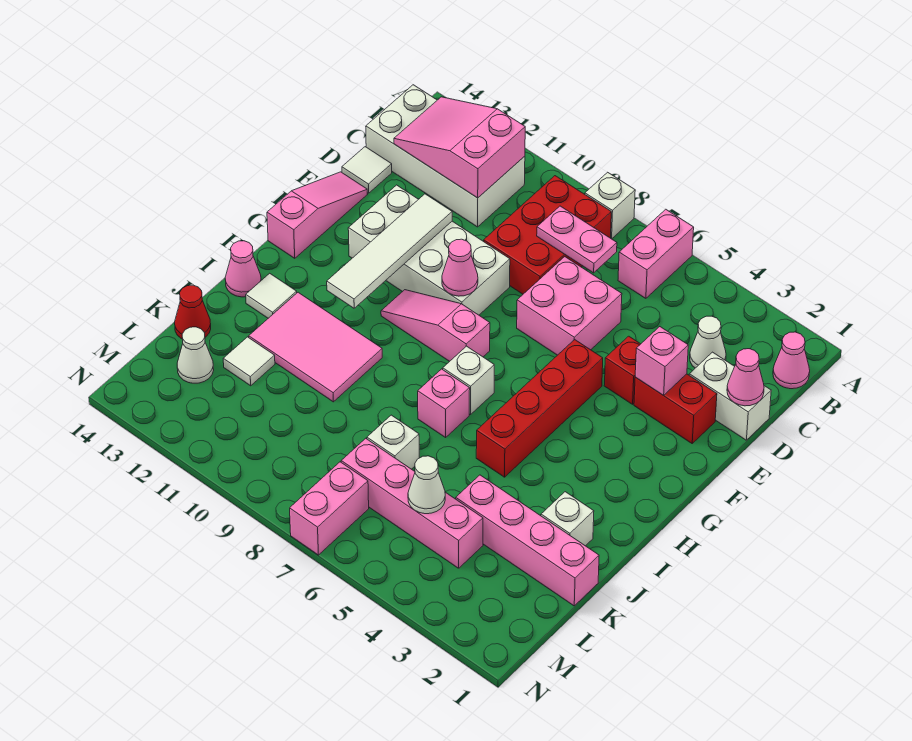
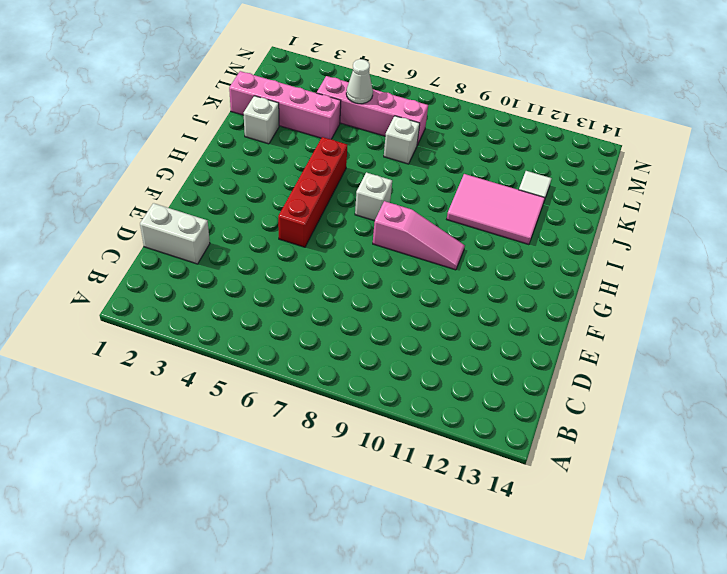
none -> pink brick A6:B6 level 1
none -> white brick A8 level 1
none -> pink cone B1 level 1
none -> red brick B8:D9 level 1

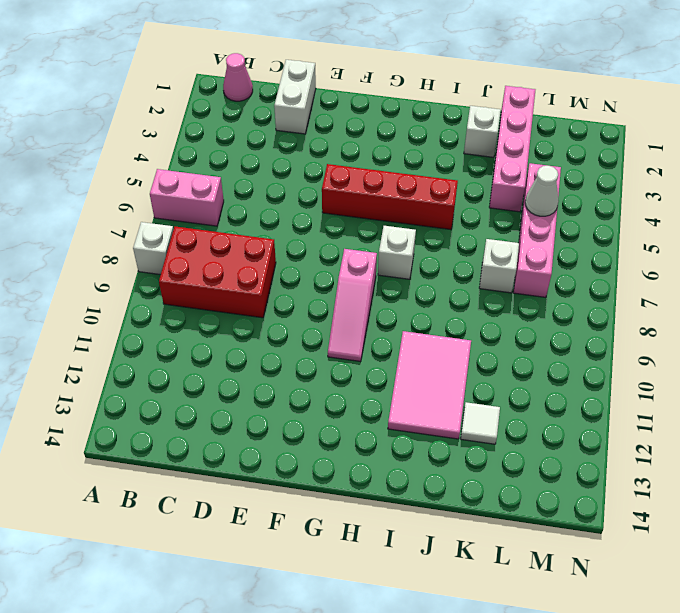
none -> white brick B11:C14 level 1
none -> white cone C3 level 1
none -> pink brick D6:E7 level 1
none -> white tile D14 level 1

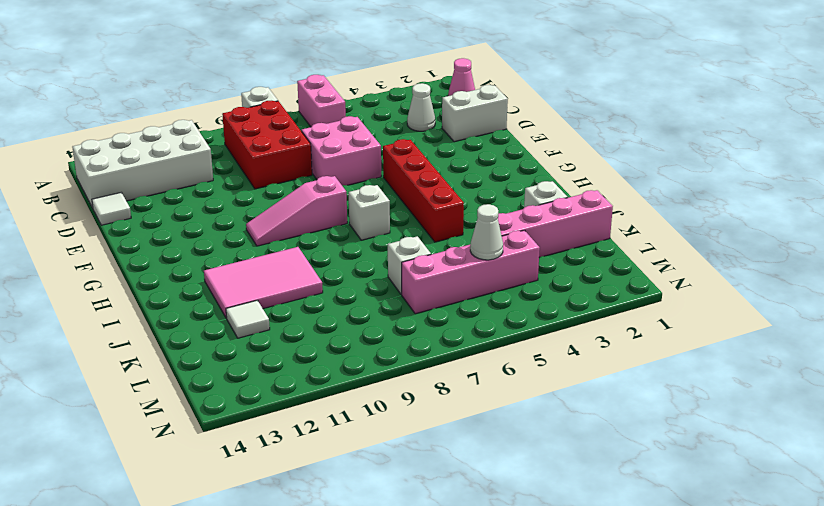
none -> red brick E2:E3 level 1
none -> red brick E4 level 1
none -> white brick E9:F12 level 1
none -> pink slope E14:G14 level 1 top G

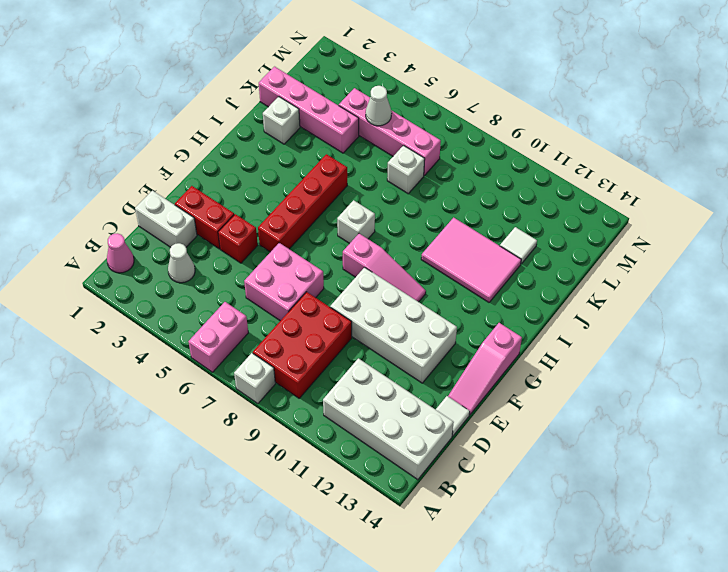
none -> pink brick I7 level 1
none -> white tile I13 level 1
none -> pink cone I14 level 1
none -> red cone K14 level 1

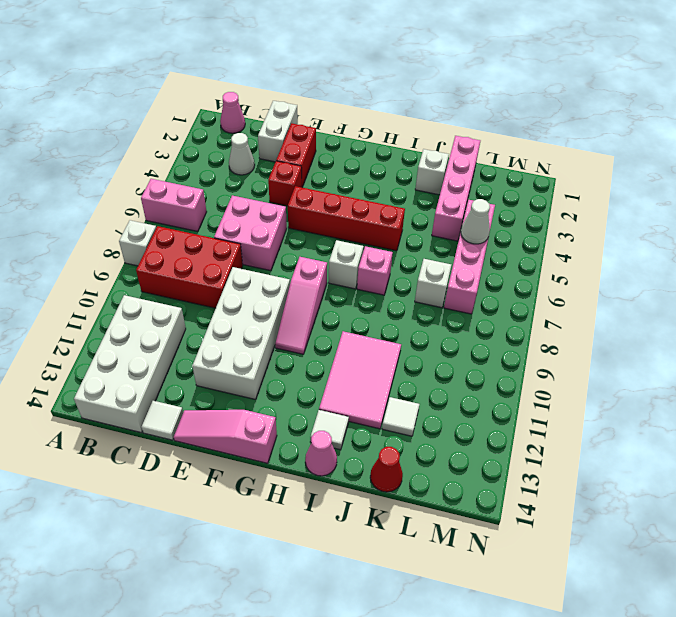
none -> white cone L13 level 1
none -> pink brick M7:N7 level 1
none -> pink slope B11:C13 level 2 top 11
none -> pink plate C7:C8 level 2

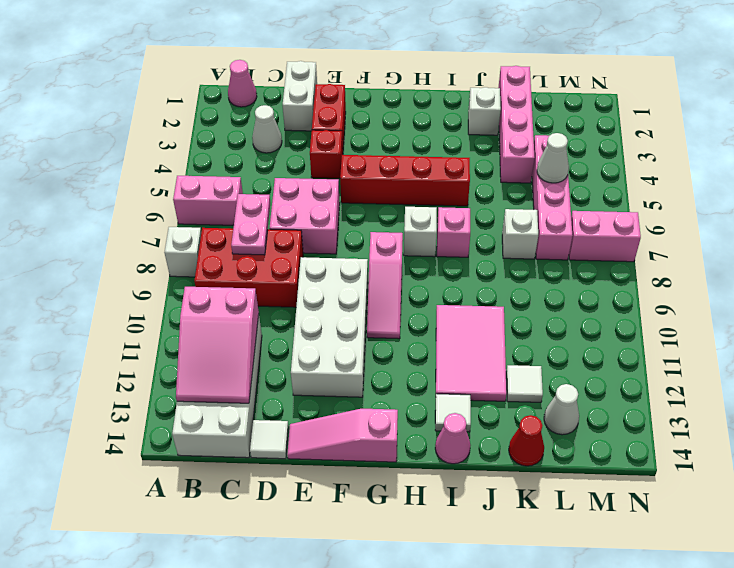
none -> pink cone D1 level 2
none -> pink brick E3 level 2
none -> white tile E11:H11 level 2
none -> pink cone F9 level 2

